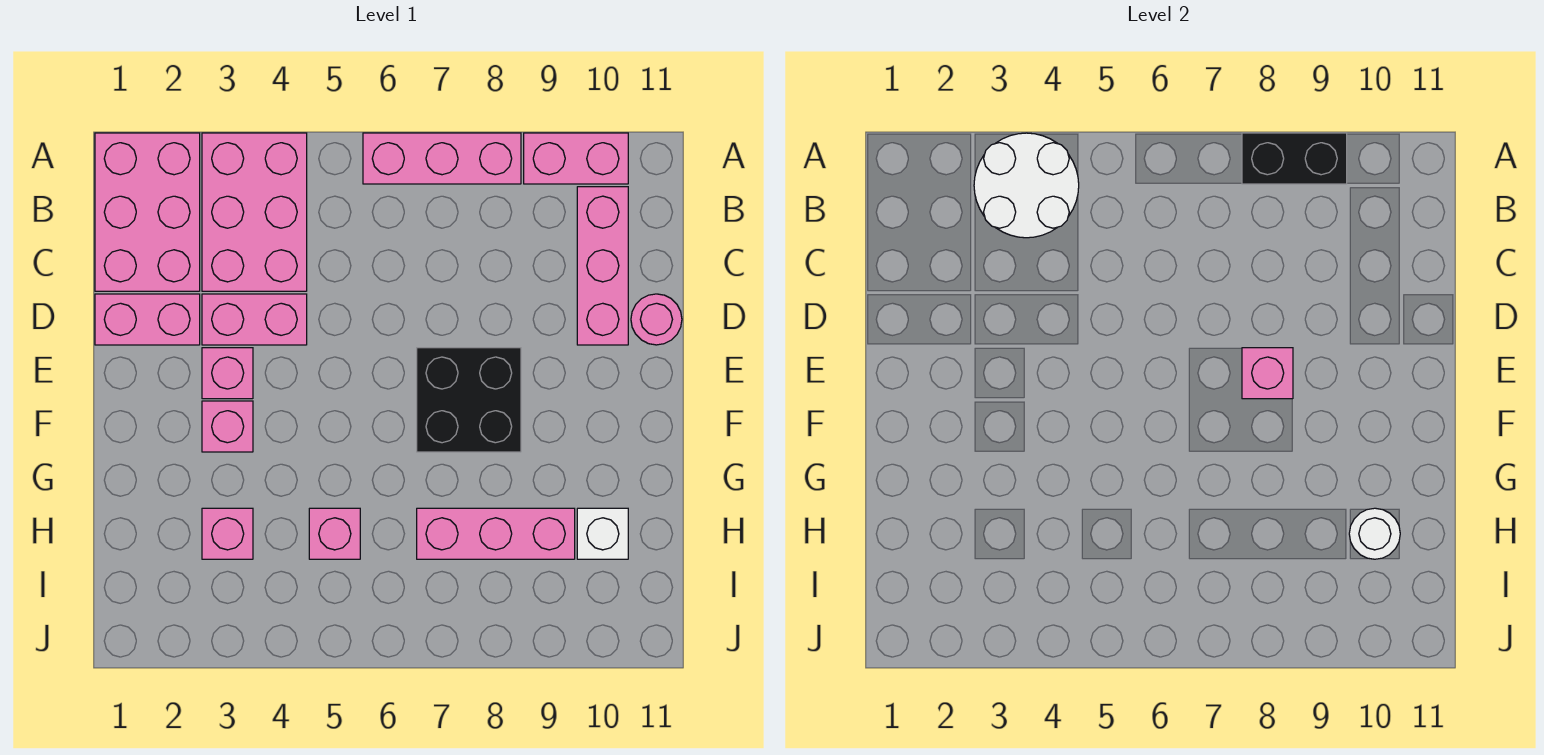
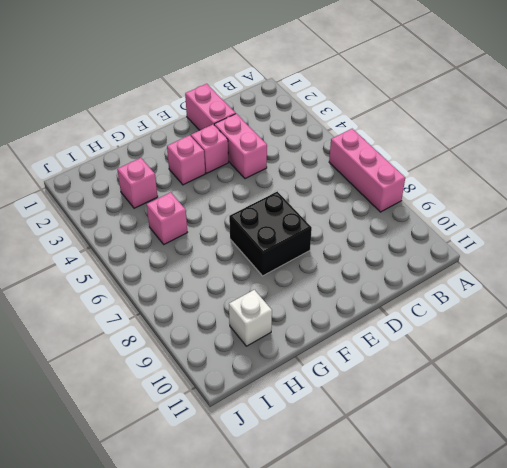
none -> pink brick A1:C2 level 1
none -> pink brick A3:C4 level 1
none -> pink brick A9:A10 level 1

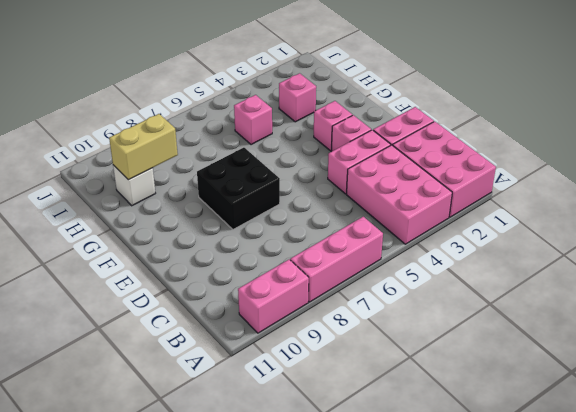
tan brick H9:H10 level 2 -> white round brick H10 level 2
none -> pink brick B10:D10 level 1
none -> pink round brick D11 level 1
none -> pink brick H7:H9 level 1

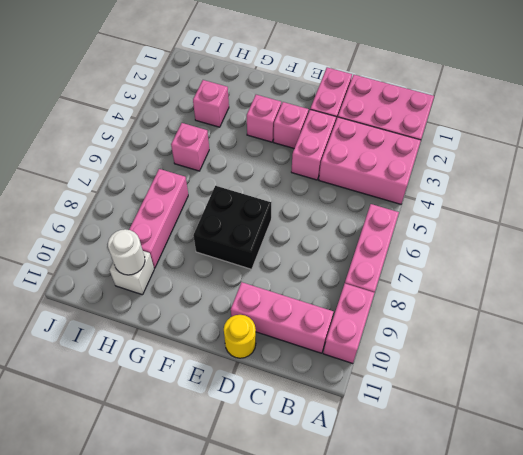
yellow round brick D11 level 1 -> pink round brick D11 level 1
none -> white round brick A3:B4 level 2
none -> black brick A8:A9 level 2
none -> pink brick E8 level 2

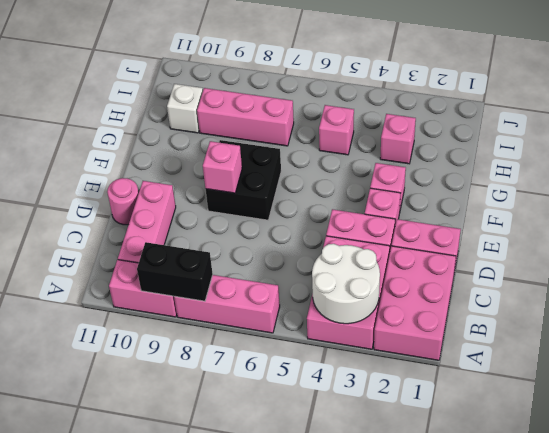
none -> white round brick H10 level 2

